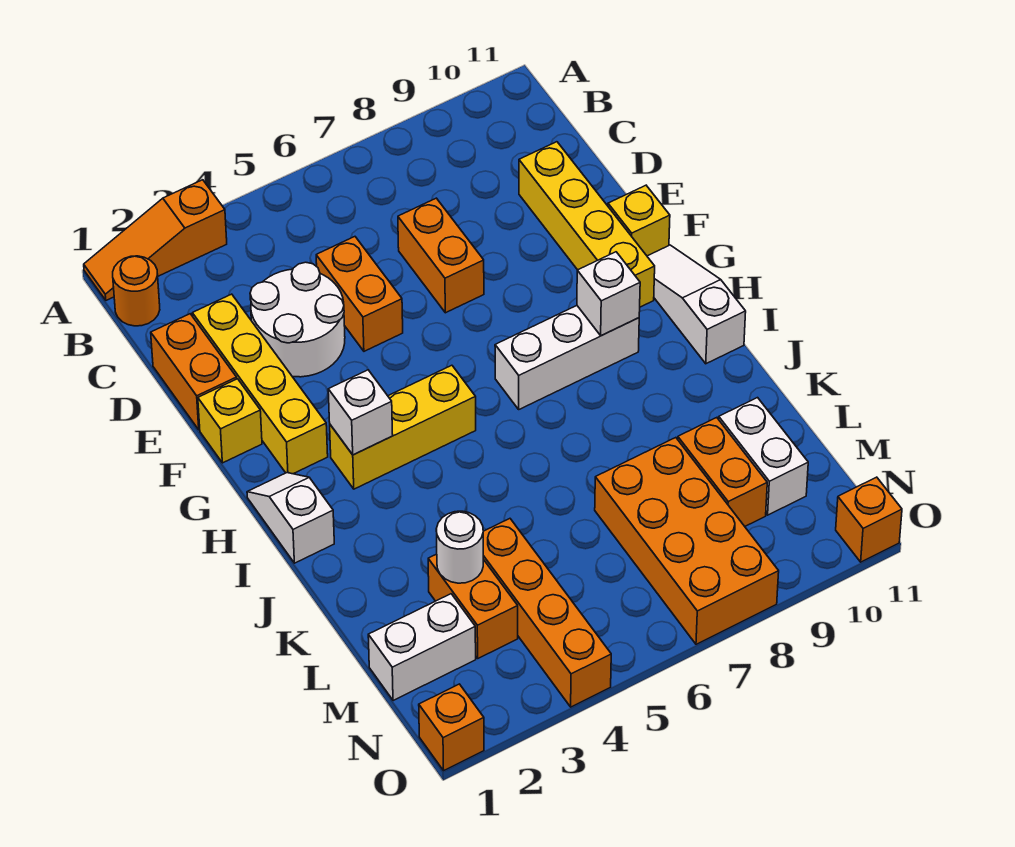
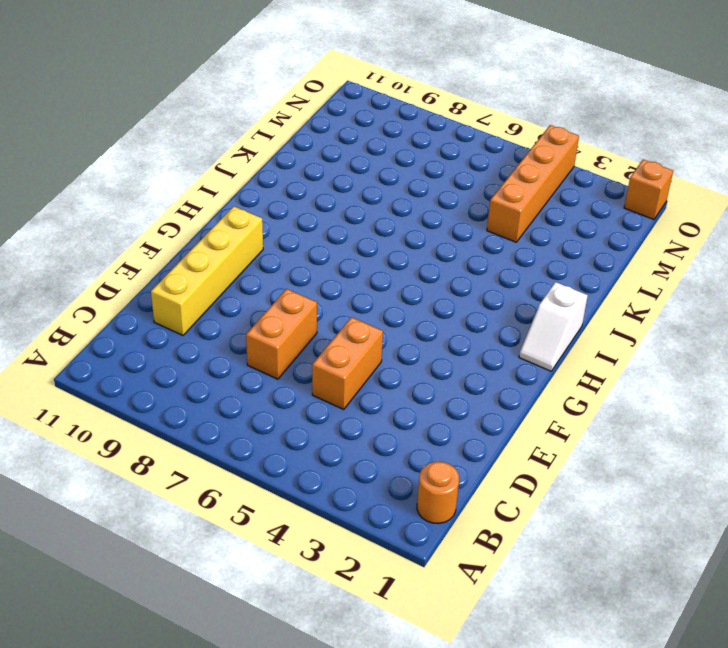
none -> orange slope A1:A3 level 1 top 3
none -> orange brick D1:E1 level 1
none -> yellow brick D2:G2 level 1

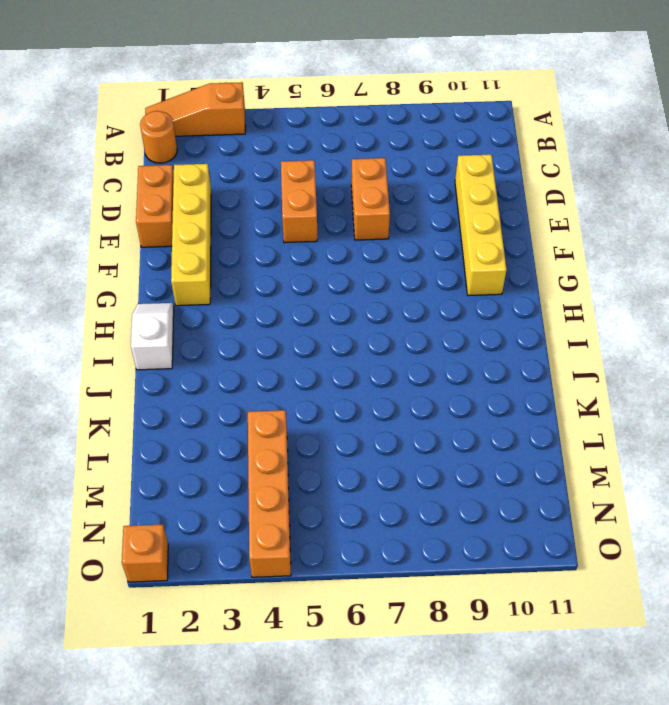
none -> white round brick D3:E4 level 1
none -> yellow brick F1 level 1
none -> yellow brick F11 level 1

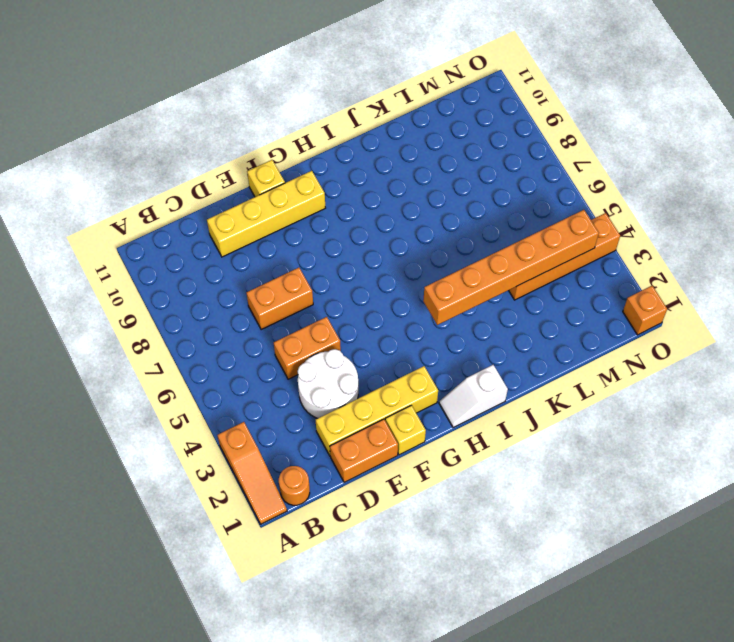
orange brick I4:N4 level 2 -> none
none -> white slope G11:I11 level 1 top I
none -> yellow brick H3:H5 level 1
none -> white brick H7:H9 level 1

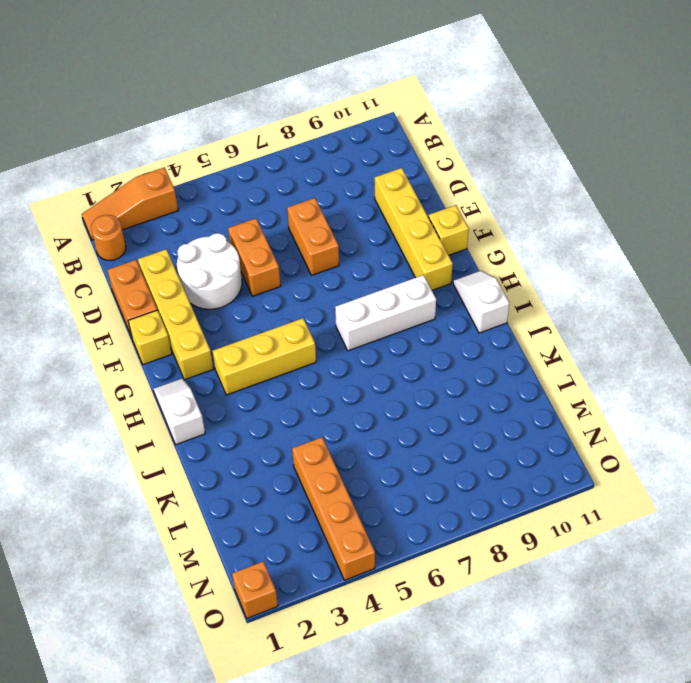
white slope H11:I11 level 1 top I -> white slope G11:I11 level 1 top I
none -> orange brick L3:M3 level 1
none -> orange brick L7:O8 level 1
none -> orange brick L9:M9 level 1

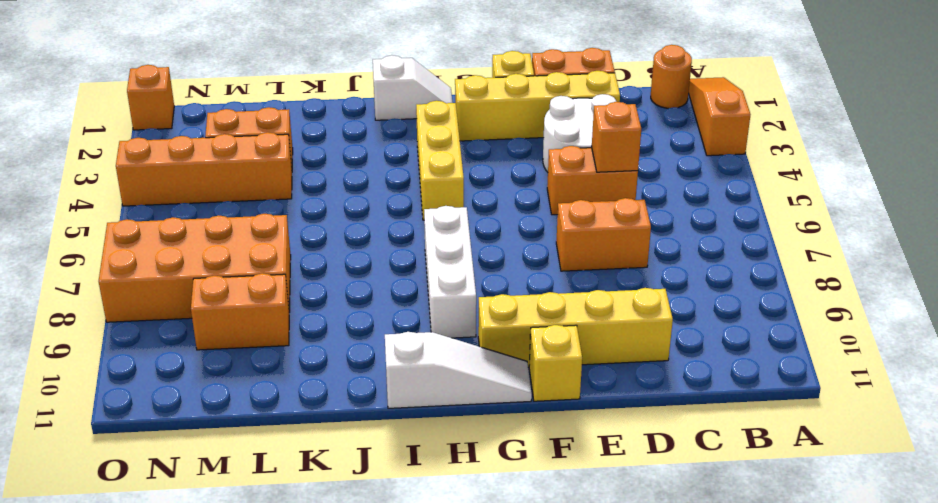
orange brick D5 level 2 -> orange brick O11 level 1
none -> white brick L10:M10 level 1
none -> white brick M1:M2 level 1
none -> white brick H3 level 2

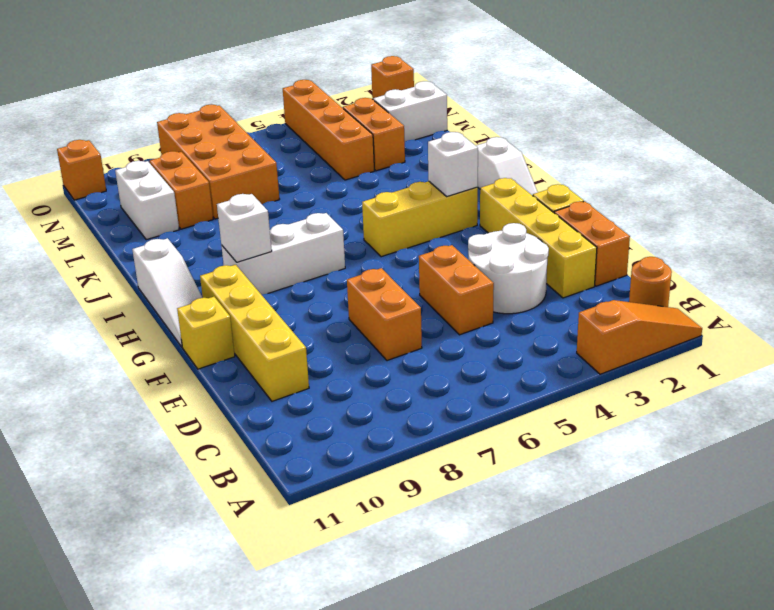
none -> white round brick L3 level 2

